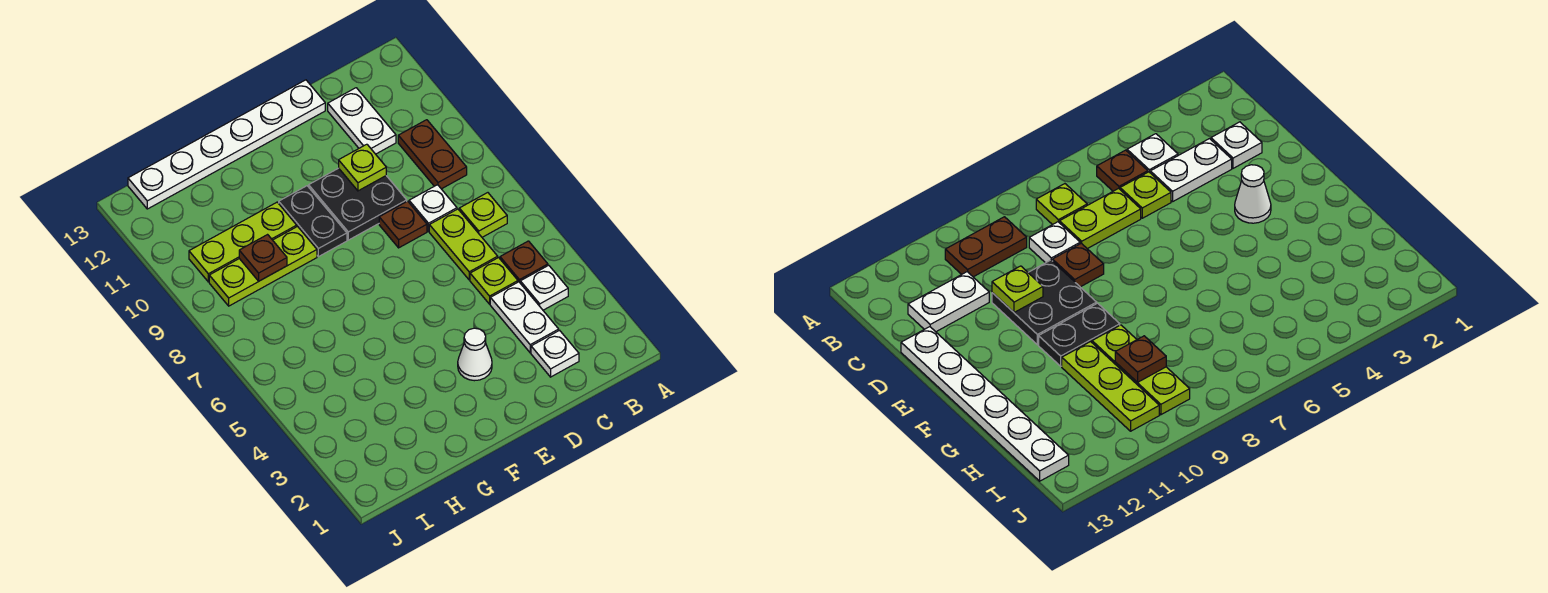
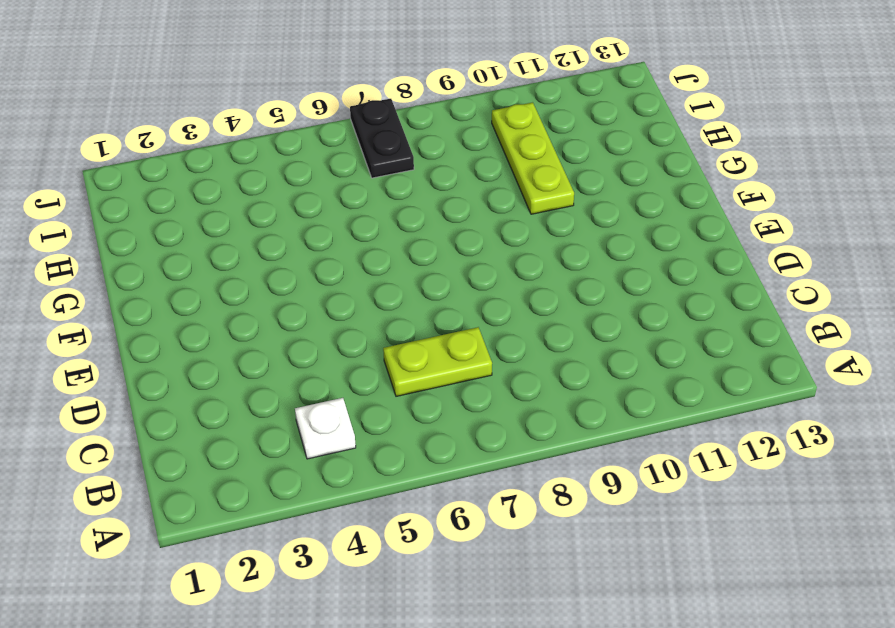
black plate I7:J7 level 1 -> black plate F9:F10 level 1
none -> brown plate B5 level 1
none -> lime plate B7 level 1
none -> brown plate B9:B10 level 1

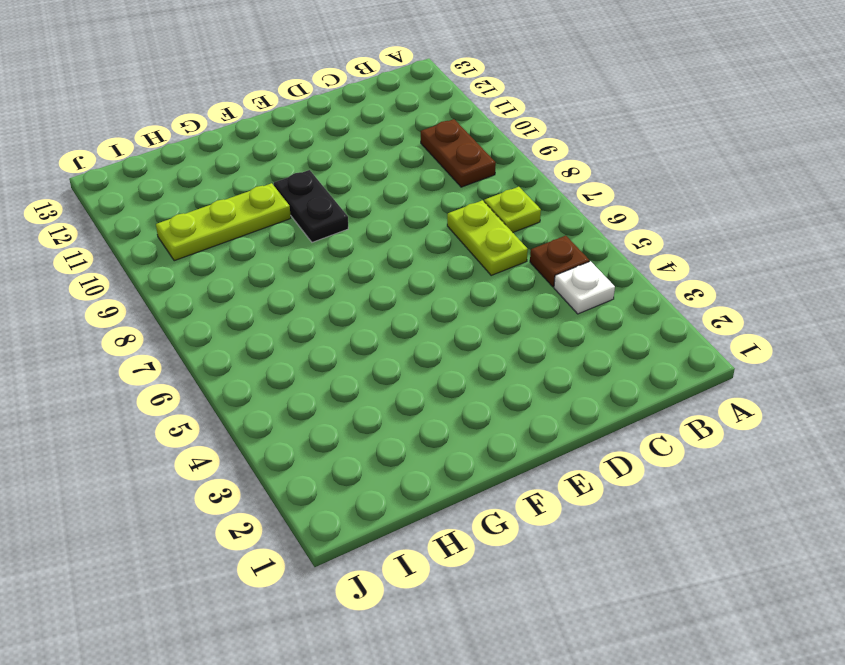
none -> white plate C2 level 1
none -> white plate C3:C4 level 1
none -> lime plate C5 level 1

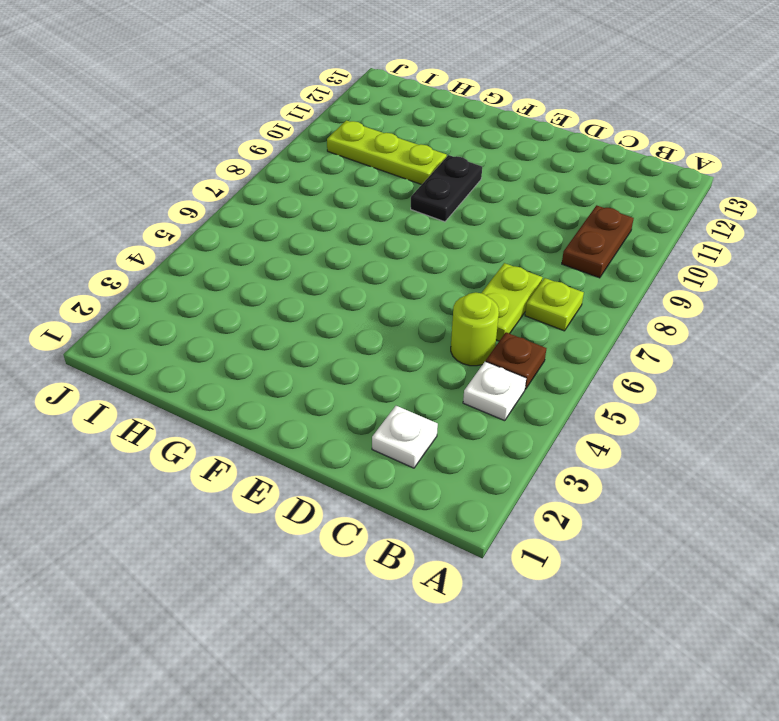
lime round brick C5 level 1 -> lime plate C5 level 1
none -> white plate C3:C4 level 1
none -> white plate C8 level 1
none -> white plate C11:C12 level 1

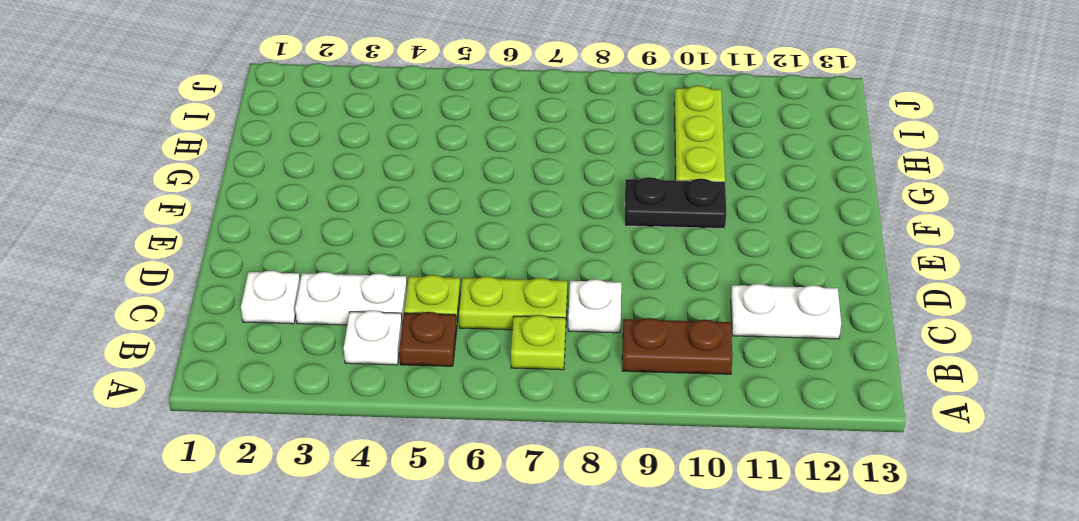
none -> brown plate D8 level 1
none -> black plate D9:E10 level 1
none -> white plate D13:I13 level 1

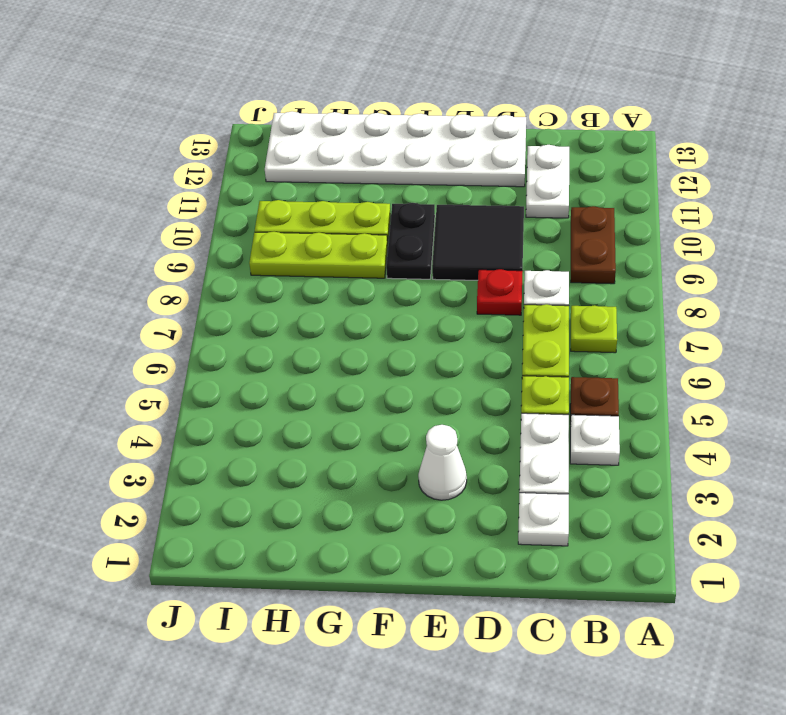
red plate D8 level 1 -> brown plate D8 level 1
black tile D9:E10 level 1 -> black plate D9:E10 level 1
white plate D12:I13 level 1 -> white plate D13:I13 level 1
none -> lime plate D10 level 2
none -> brown plate H9 level 2

